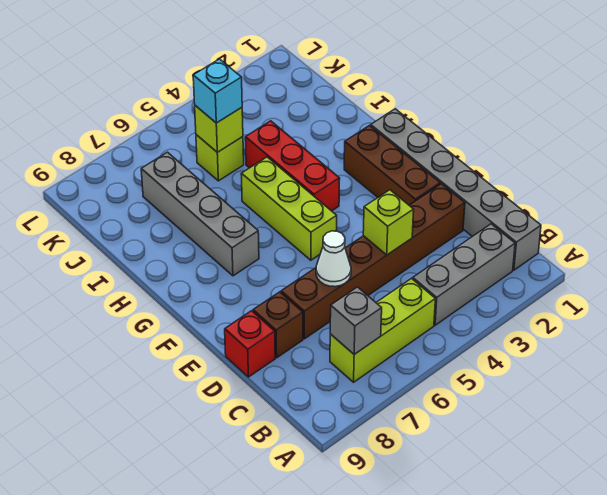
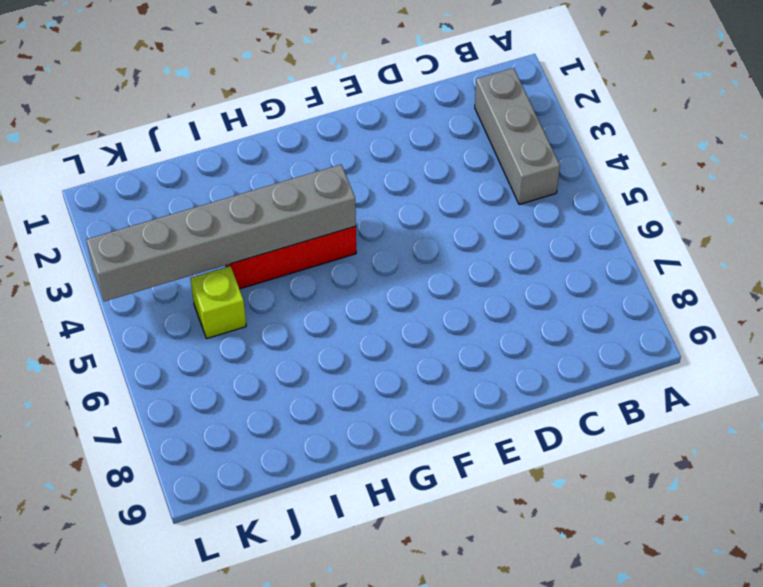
grey brick G4:L4 level 2 -> grey brick B1:G1 level 1
none -> lime brick B5:B7 level 1
none -> brown brick D2:D7 level 1
none -> brown brick D8 level 1

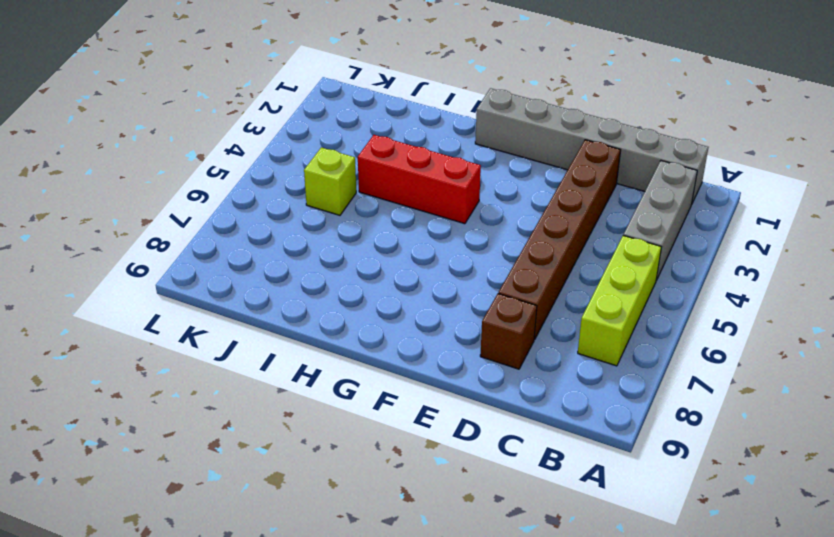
none -> red brick D9 level 1
none -> brown brick E2:G2 level 1
none -> lime brick F5:H5 level 1

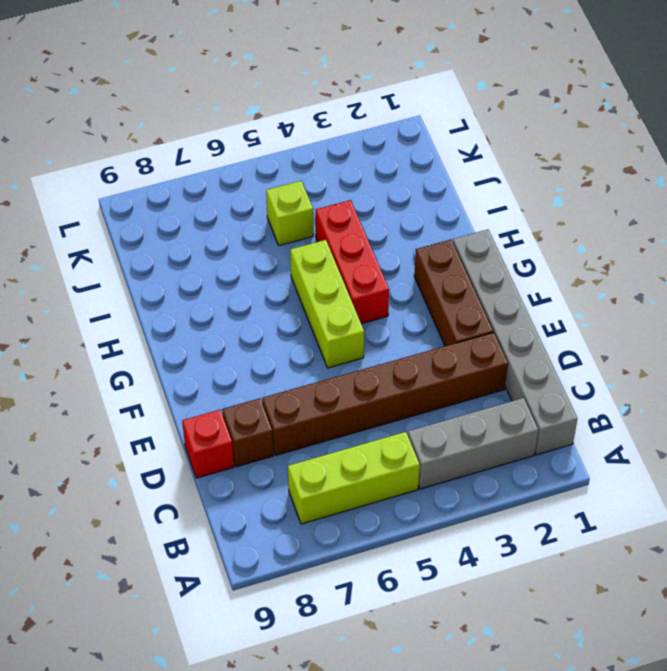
none -> grey brick G7:J7 level 1
none -> grey brick B7 level 2
none -> lime brick D4 level 2

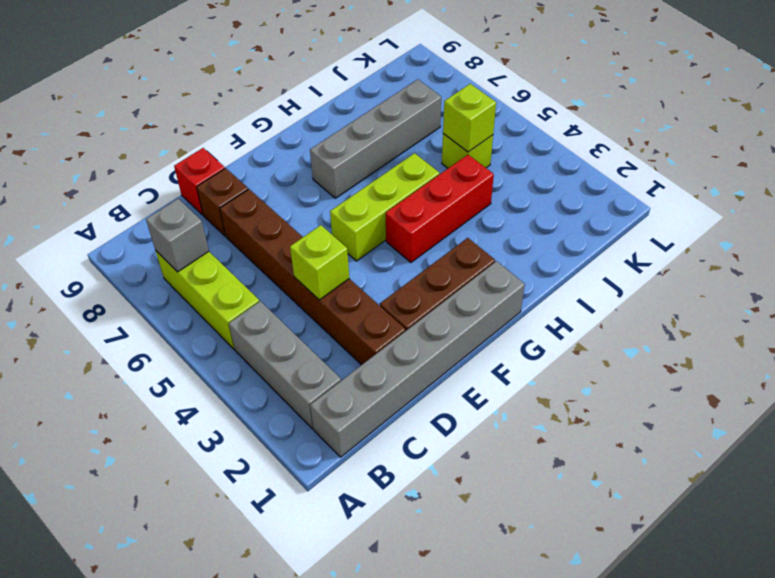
none -> white cone D6 level 2
none -> cyan brick J5 level 3

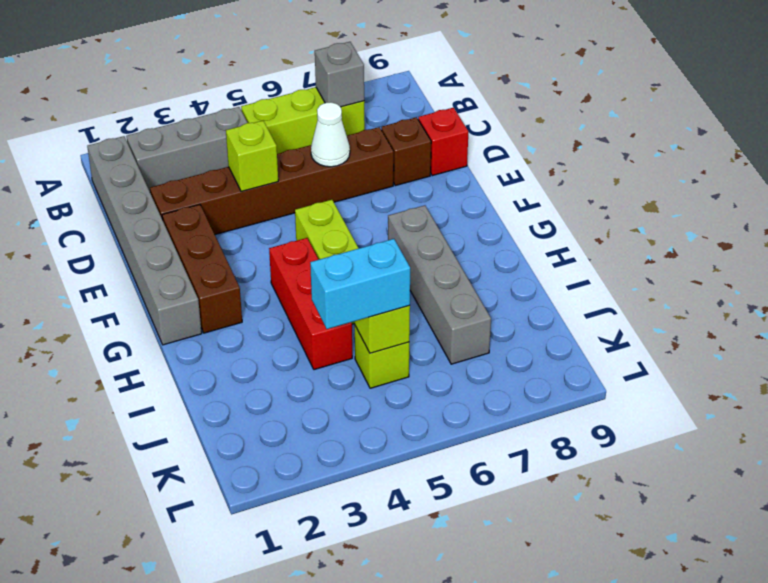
cyan brick J4:J5 level 3 -> cyan brick J5 level 3

